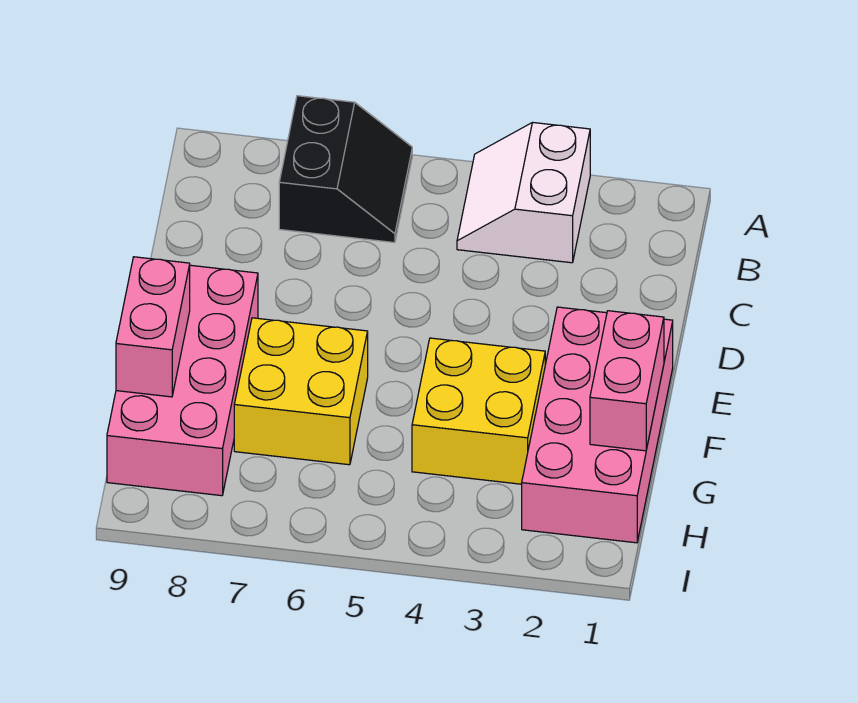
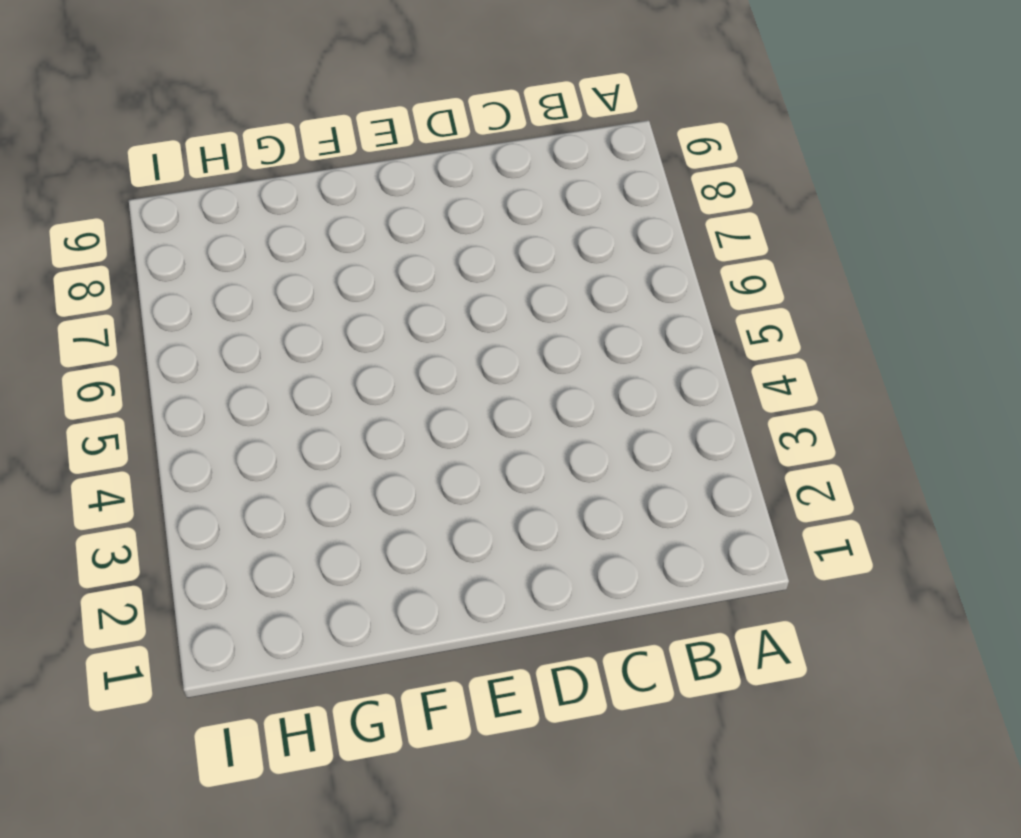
none -> white slope A3:B4 level 1 top 3
none -> black slope A6:B7 level 1 top 7

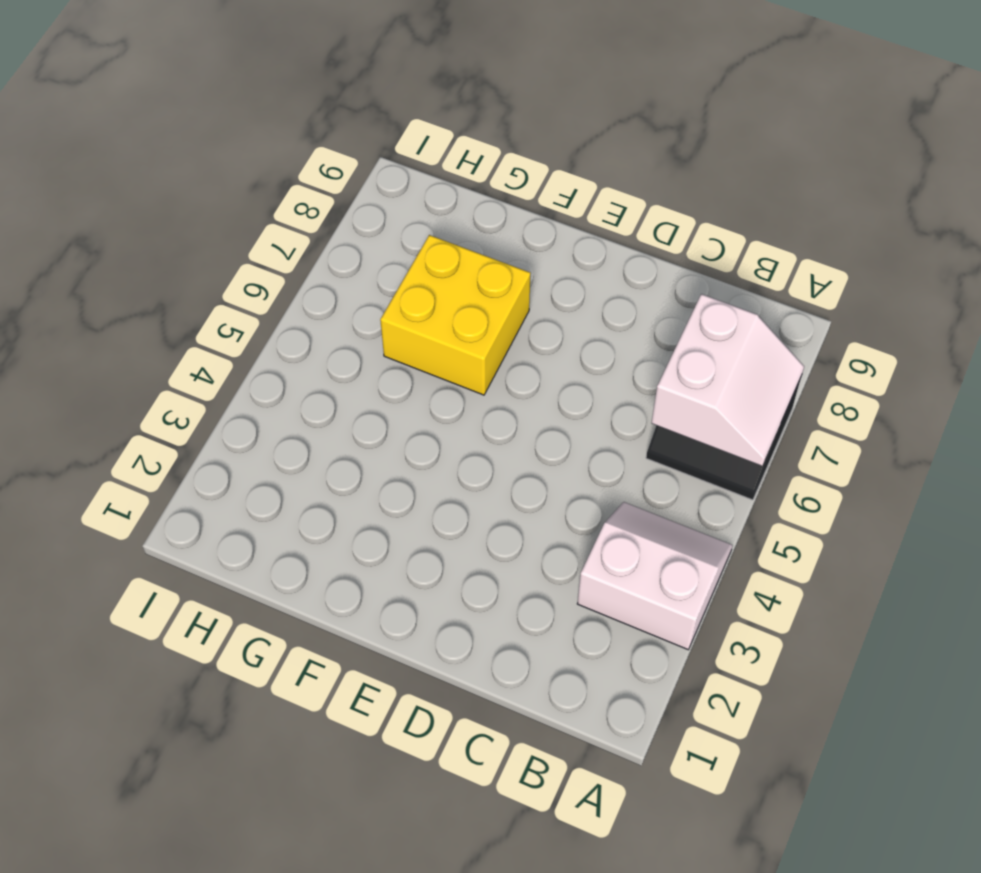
white slope A6:B7 level 2 top B -> none
none -> pink brick E1:H2 level 1
none -> pink brick E8:H9 level 1

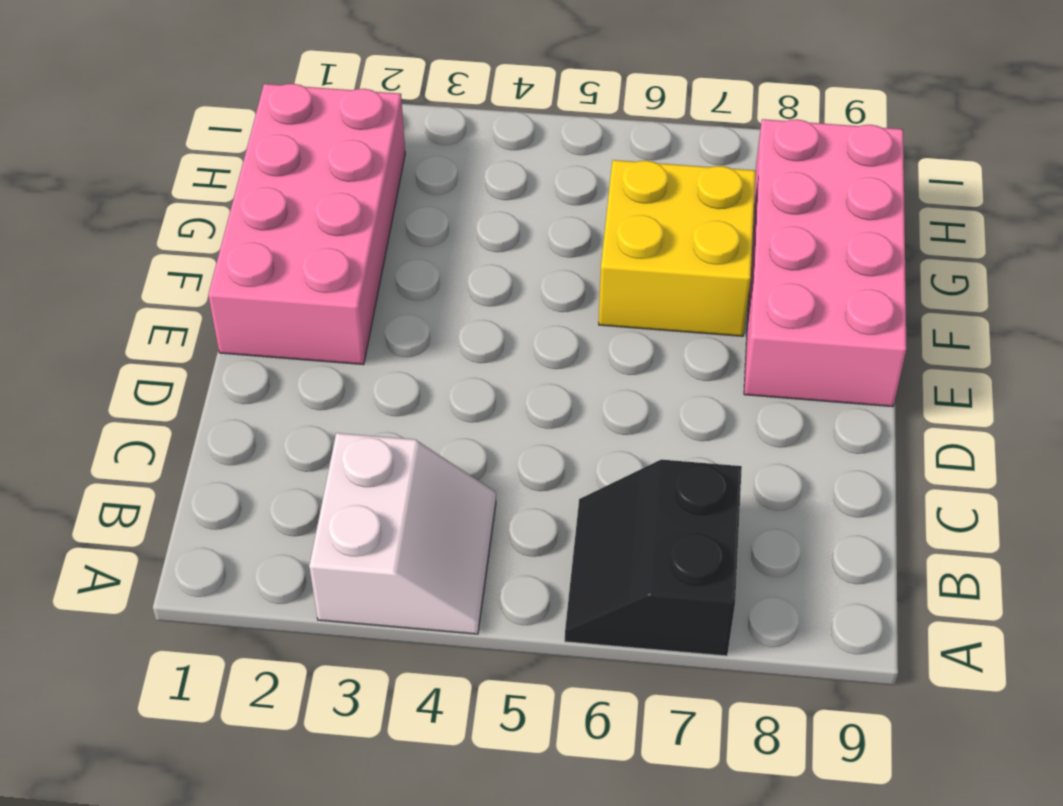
none -> yellow brick F3:G4 level 1
none -> pink brick F1:G1 level 2

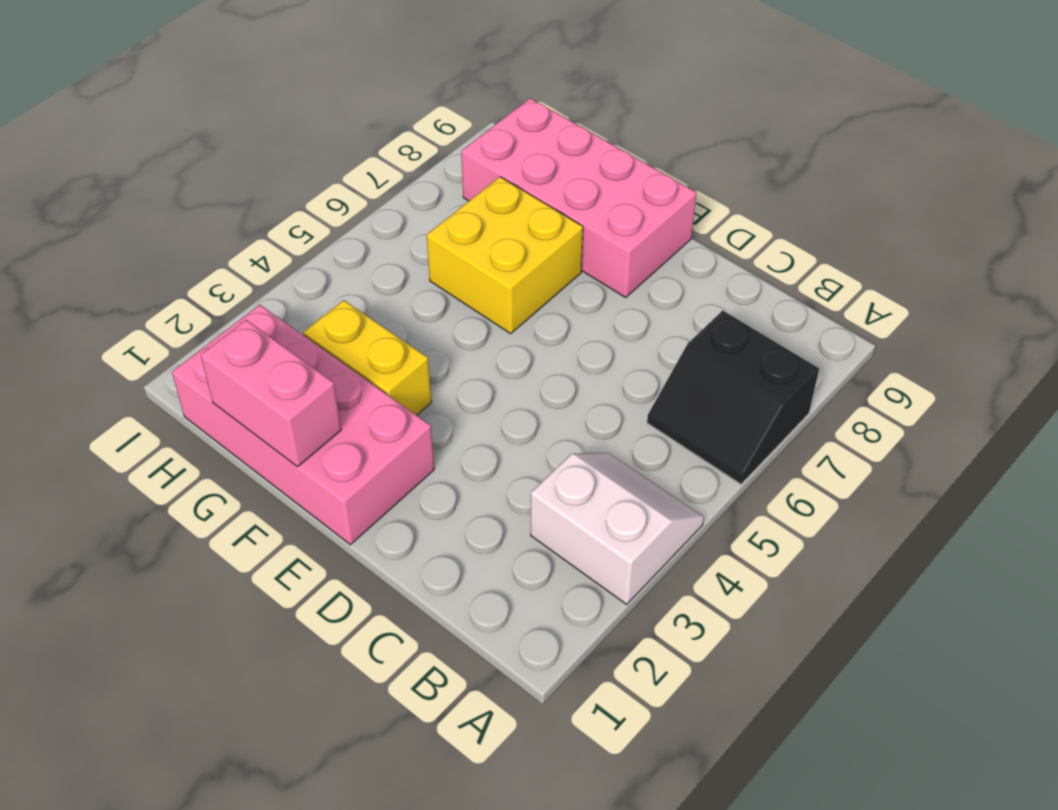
yellow brick F3:G3 level 1 -> yellow brick F3:G4 level 1
none -> pink brick F9:G9 level 2

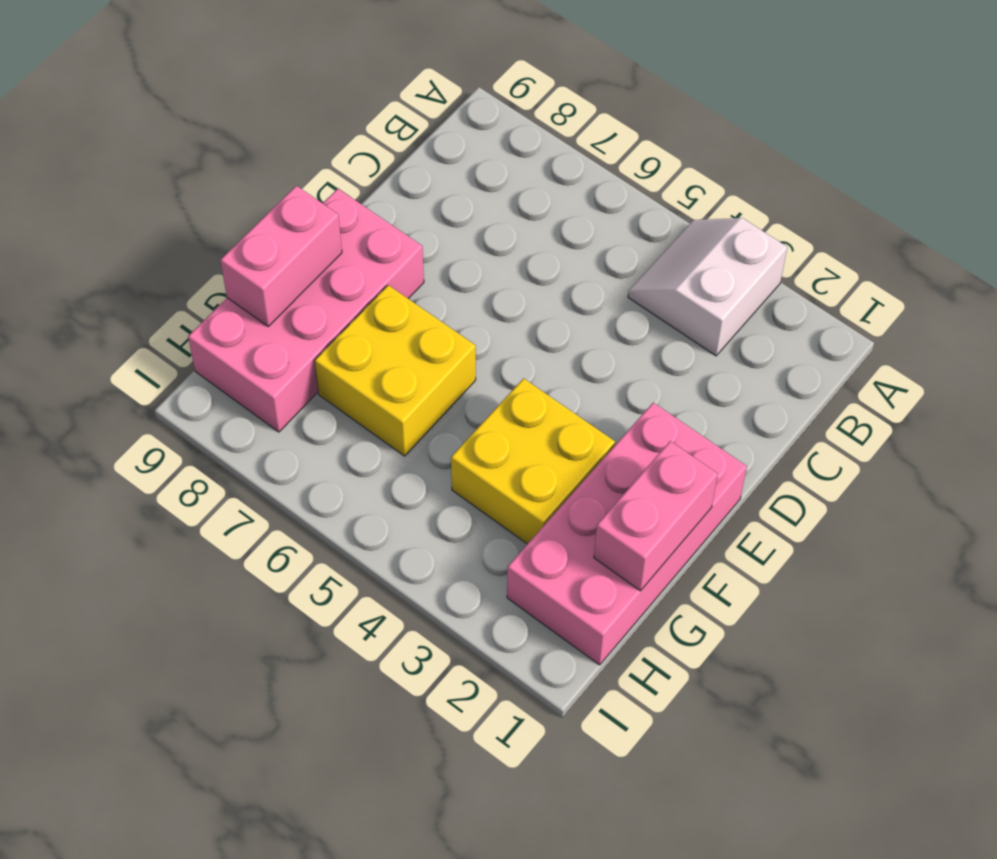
none -> black slope A6:B7 level 1 top 7

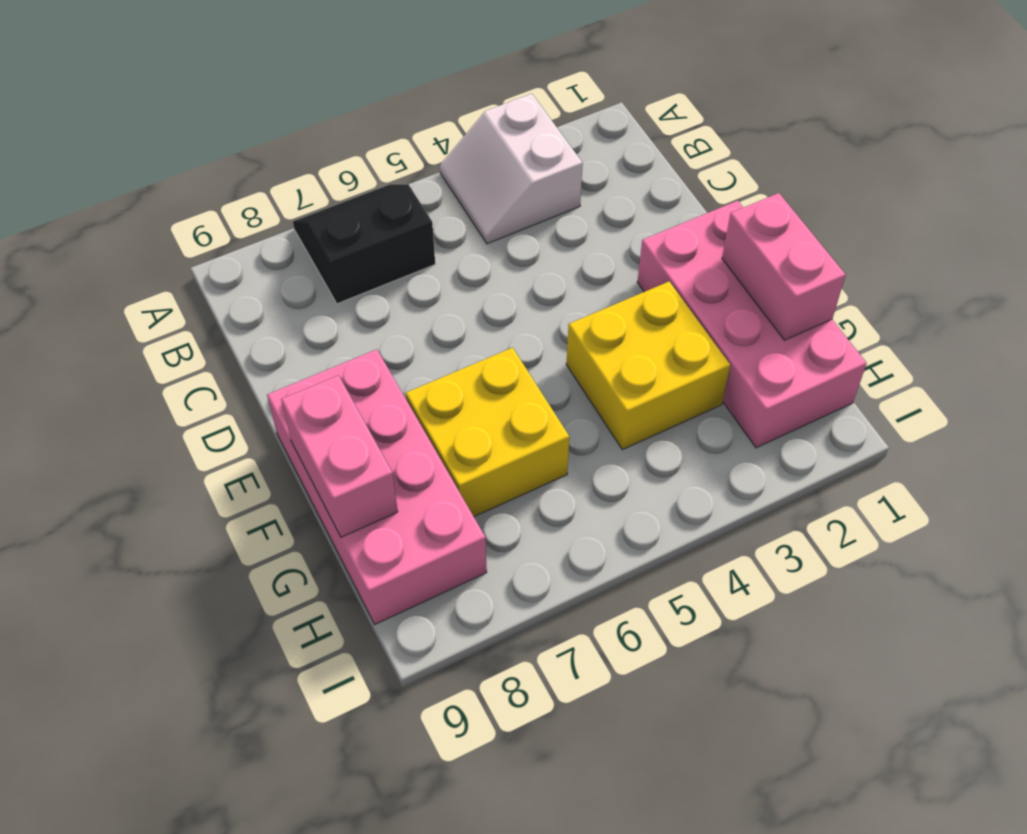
black slope A6:B7 level 1 top B -> black slope A6:B7 level 1 top 7

